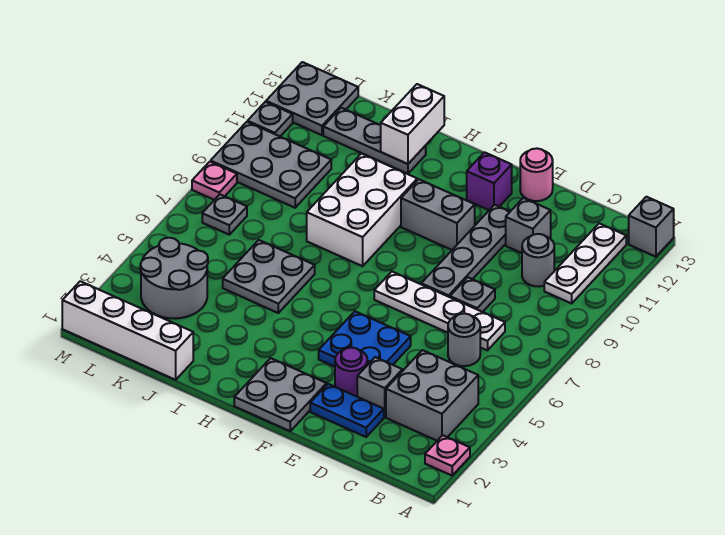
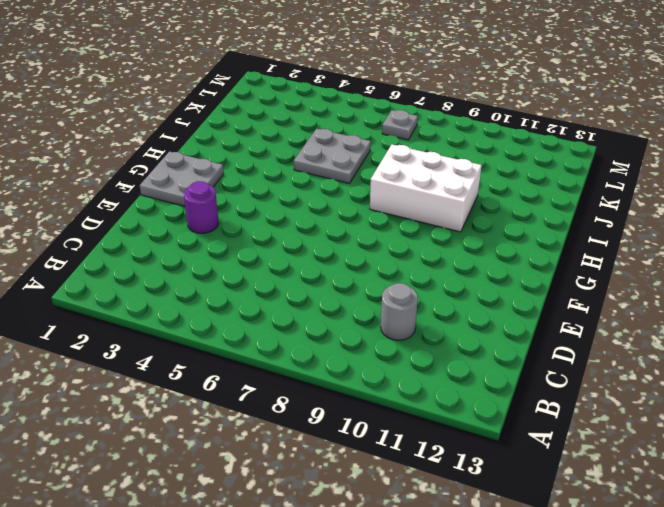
none -> pink plate A2 level 1
none -> grey brick A13 level 1
none -> grey brick B3:C4 level 1

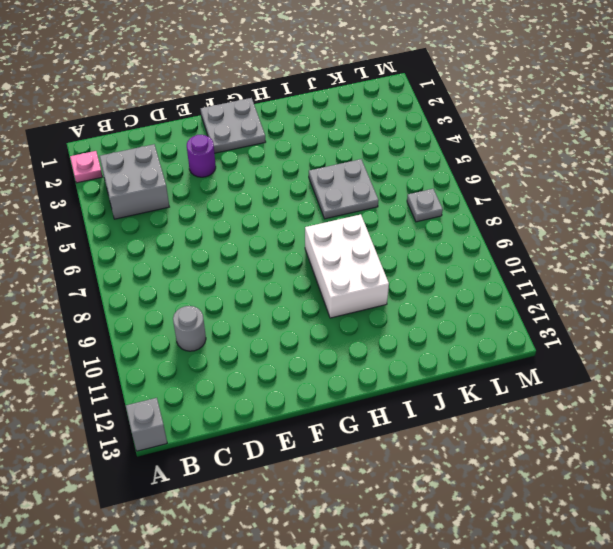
none -> white plate B10:B12 level 1
none -> grey round brick C6 level 1
none -> white plate C7:F7 level 1

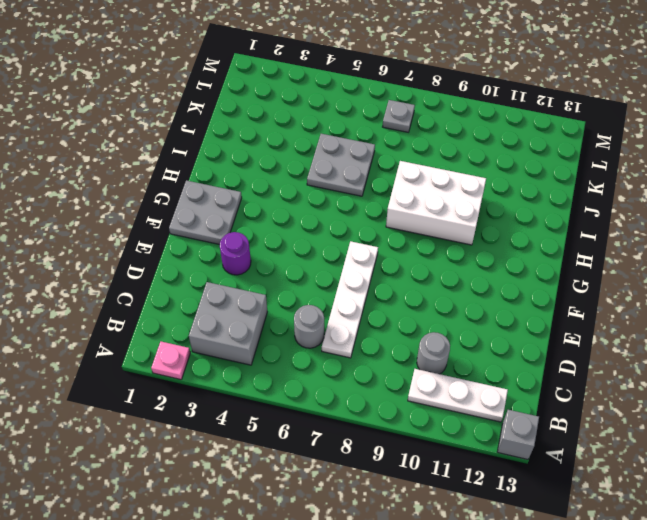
none -> blue plate D2:E2 level 1
none -> grey brick D3 level 1
none -> grey plate D8 level 1

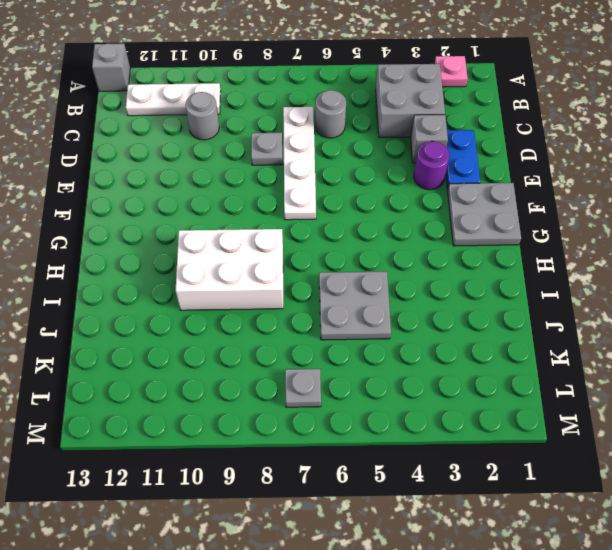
none -> grey brick D11 level 1
none -> blue plate E4:F5 level 1
none -> grey plate E8:E11 level 1

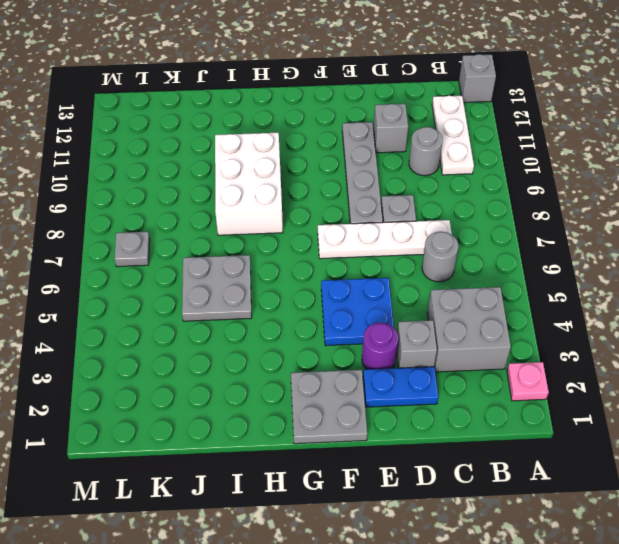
none -> pink round brick E13 level 1
none -> grey brick F10:G10 level 1
none -> purple brick F12 level 1

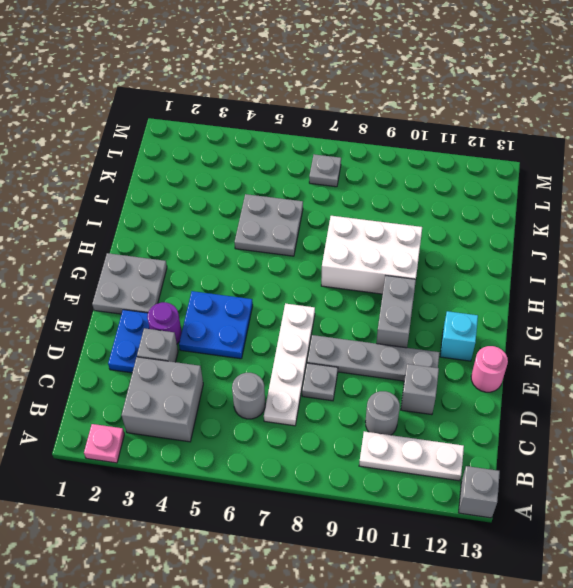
cyan brick F12 level 1 -> purple brick F12 level 1
none -> grey plate I12:K12 level 1
none -> white brick J1:M1 level 1
none -> grey round brick K3:L4 level 1

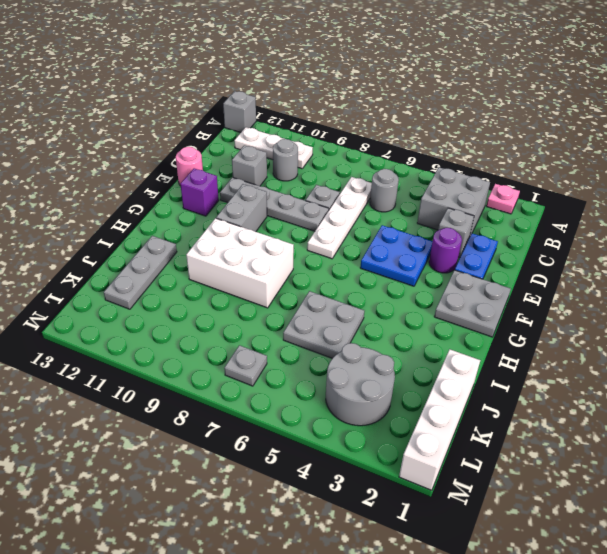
none -> grey plate K9:M10 level 1
none -> grey plate L12:M13 level 1
none -> pink plate M8 level 1

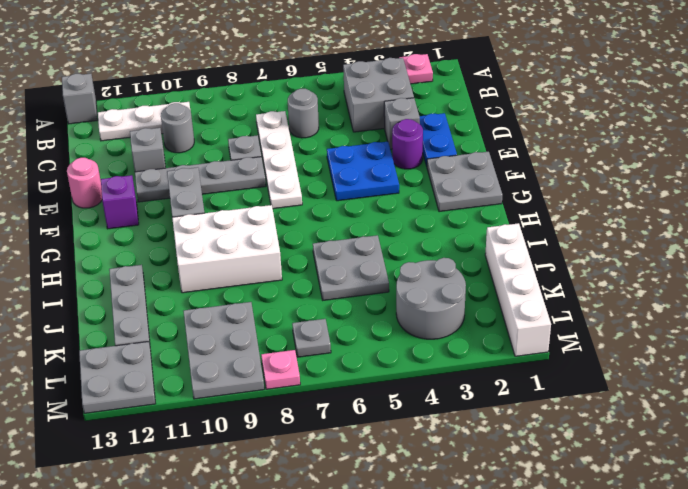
none -> grey plate M11 level 1
none -> white brick I12:I13 level 2

